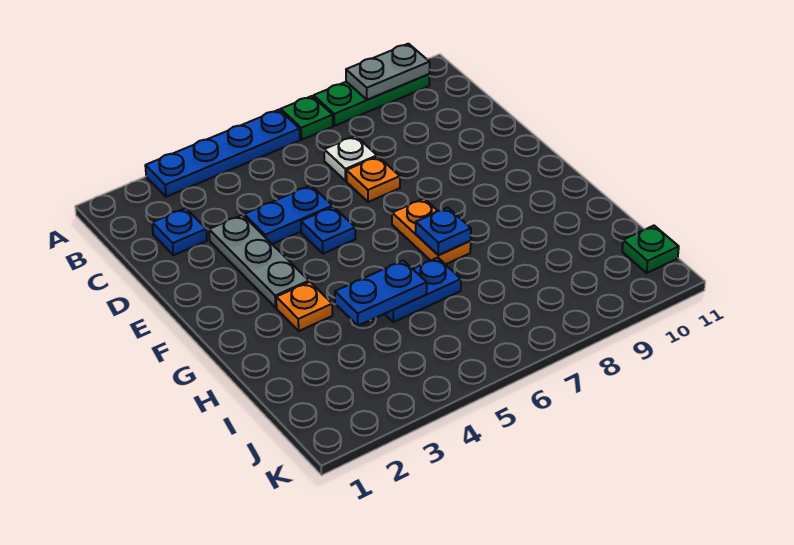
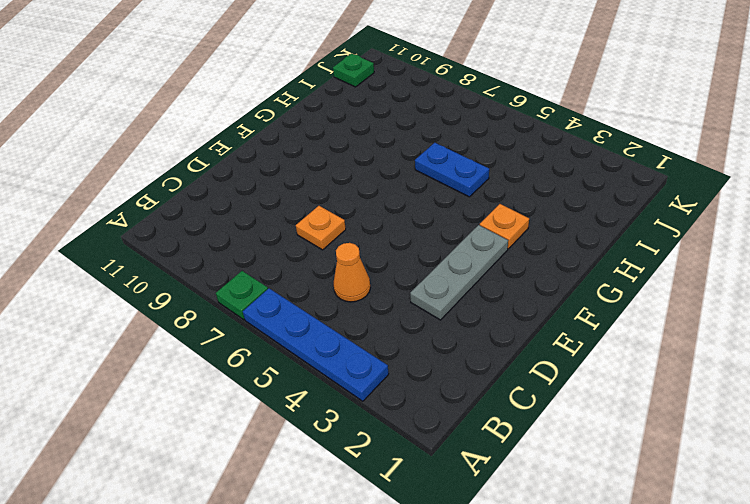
orange cone C5 level 1 -> none
none -> green plate A8:A10 level 1
none -> blue plate C2 level 1
none -> white plate C7 level 1

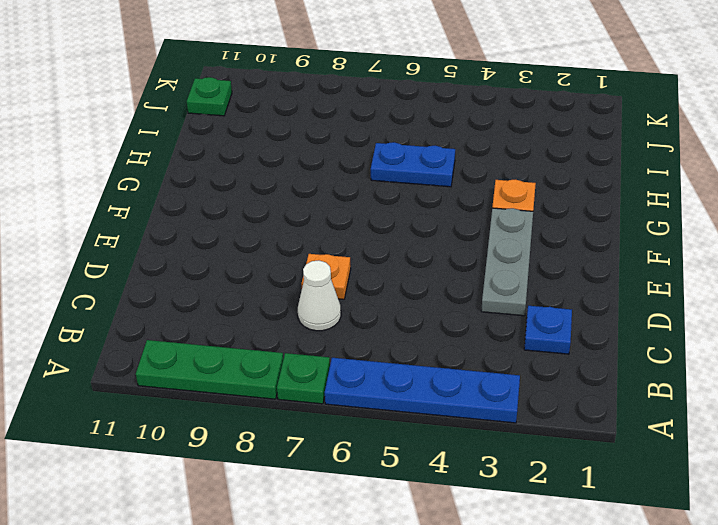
white cone C7 level 1 -> white plate C7 level 1
none -> blue plate D4:D5 level 1
none -> blue plate E5 level 1
none -> orange plate F7:G7 level 1

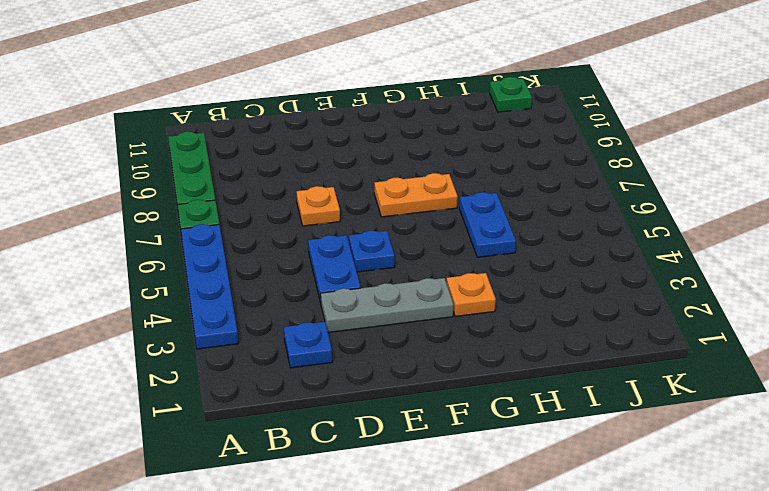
none -> white plate C7 level 1
none -> grey plate A9:A10 level 2
none -> blue plate G7 level 2

